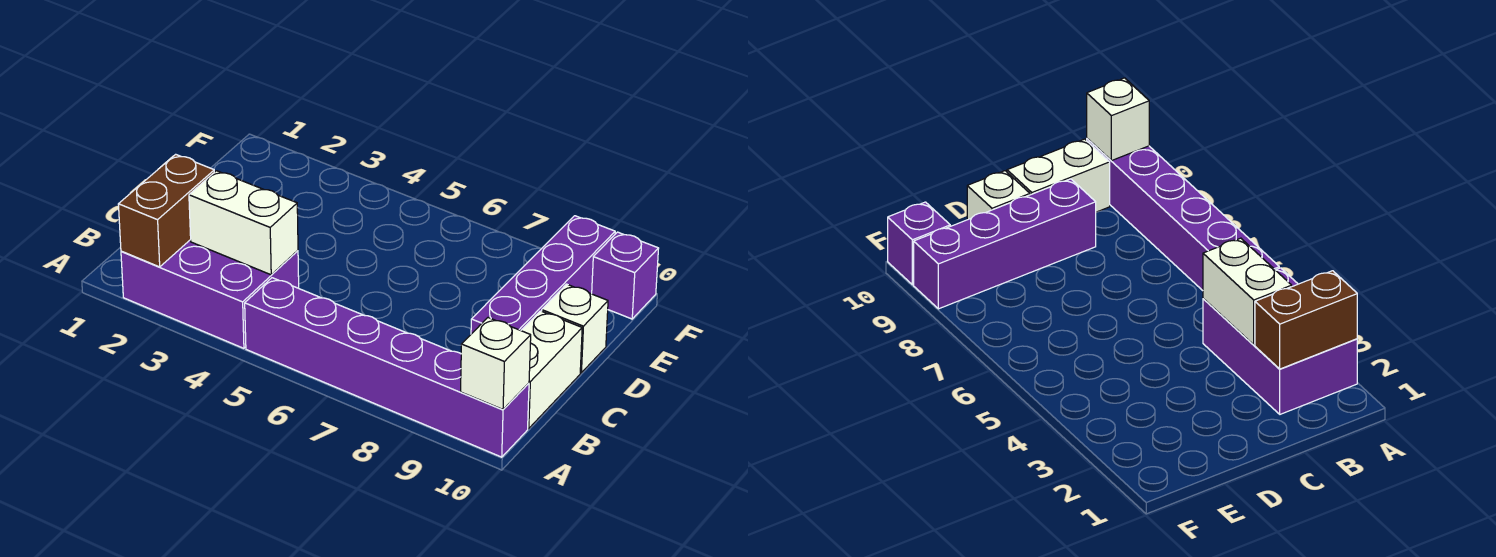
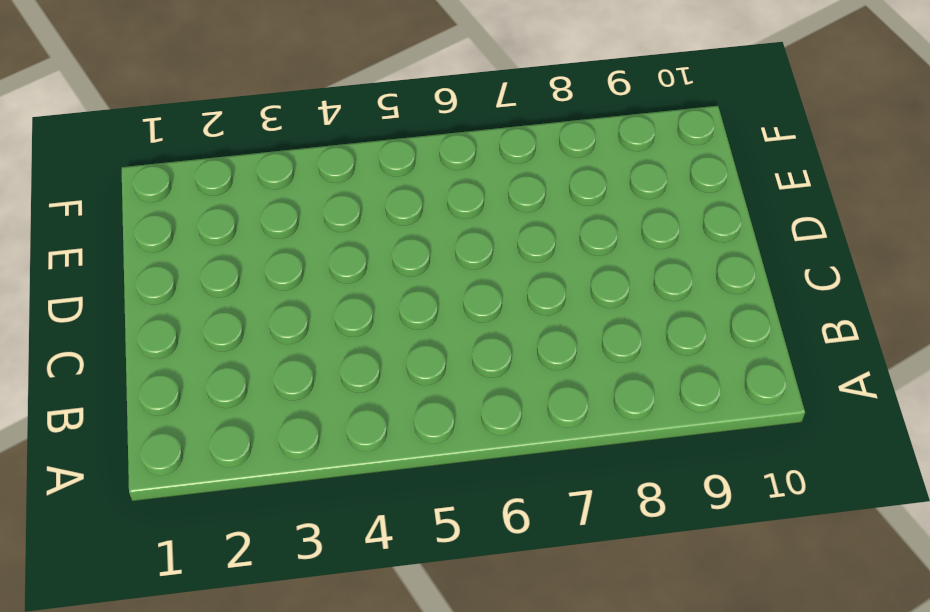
none -> purple brick A2:B4 level 1
none -> purple brick A5:A10 level 1

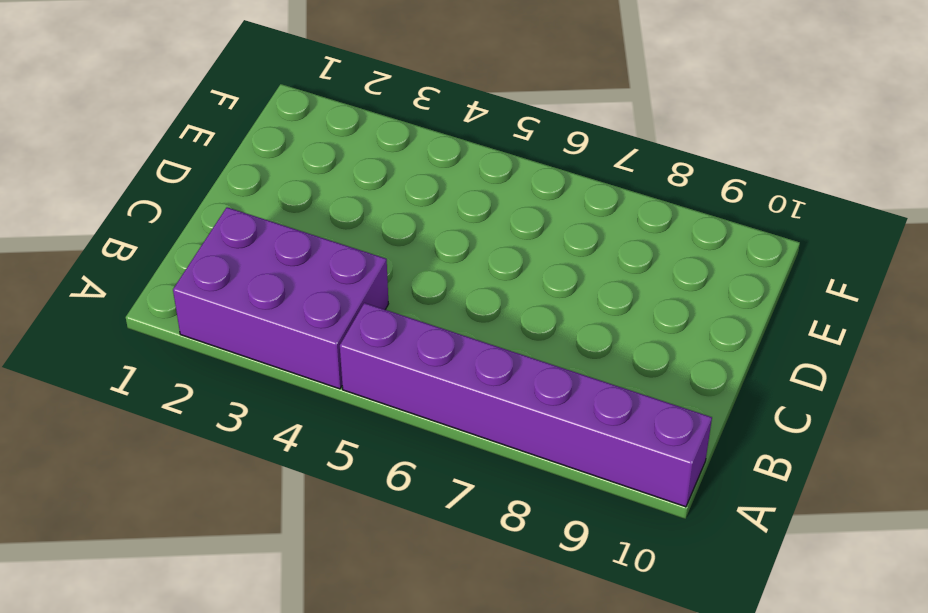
none -> white brick B10:C10 level 1
none -> purple brick C9:F9 level 1

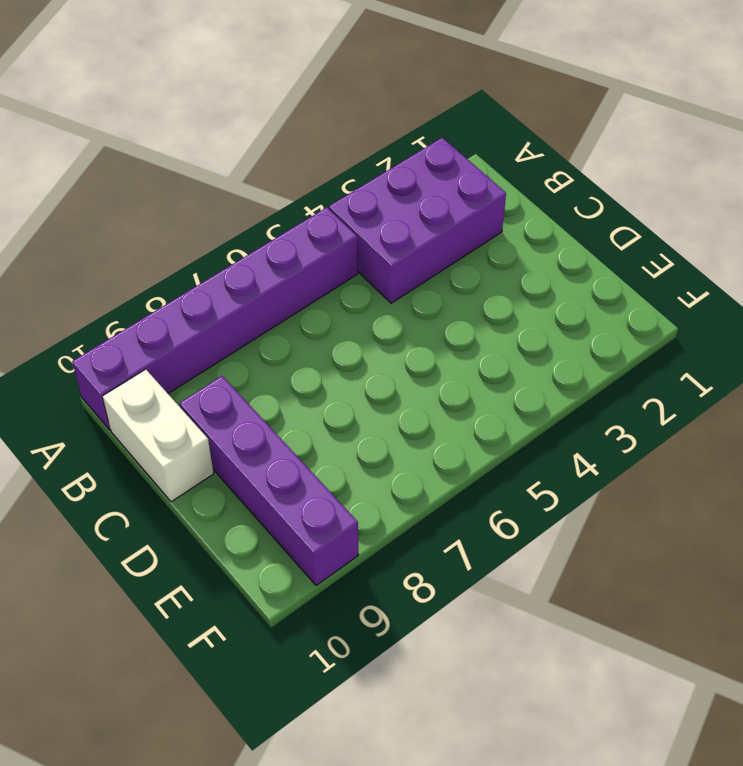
none -> white brick D10 level 1
none -> purple brick F10 level 1

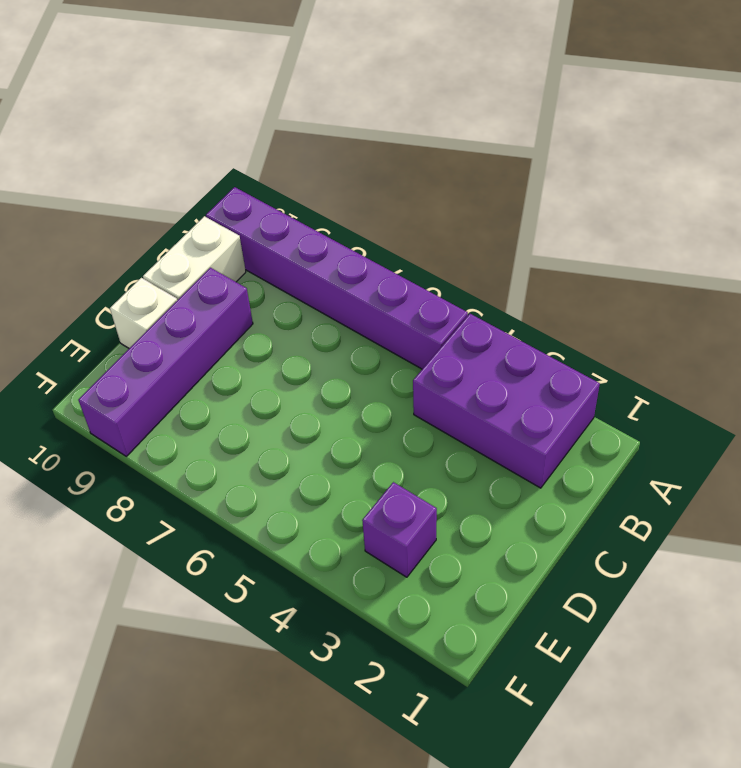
purple brick E3 level 1 -> purple brick F10 level 1
none -> brown brick A2:B2 level 2
none -> white brick A10 level 2

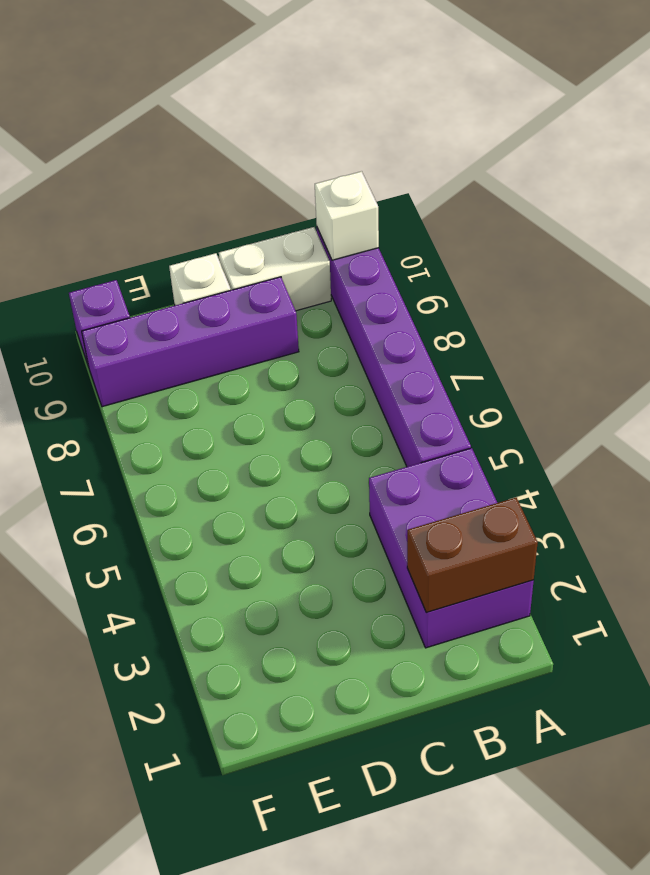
none -> white brick B3:B4 level 2

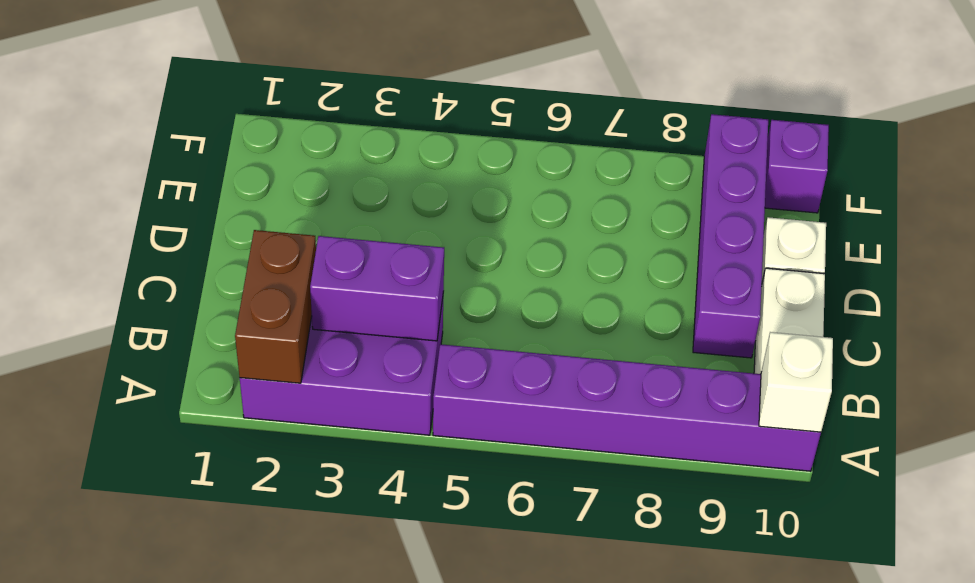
purple brick B3:B4 level 2 -> white brick B3:B4 level 2

